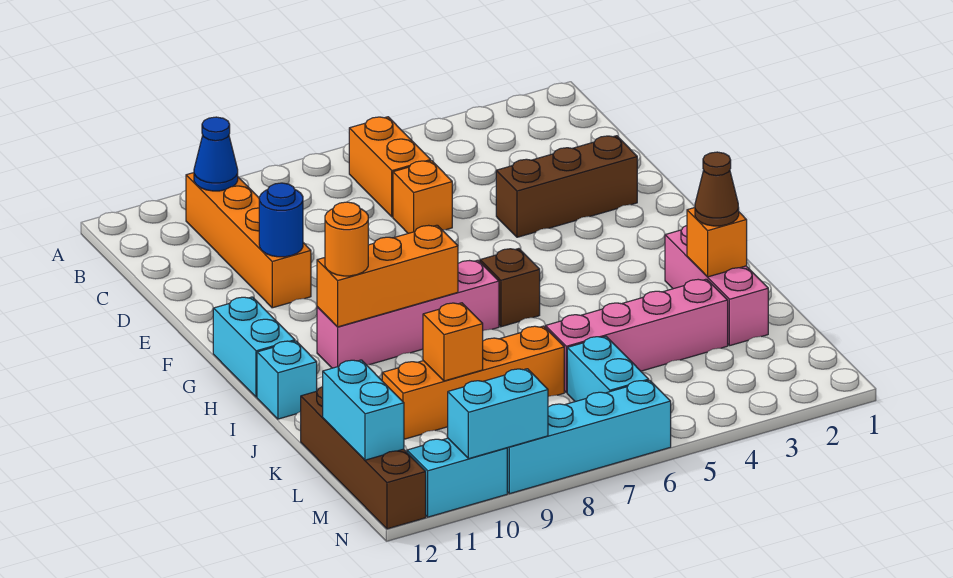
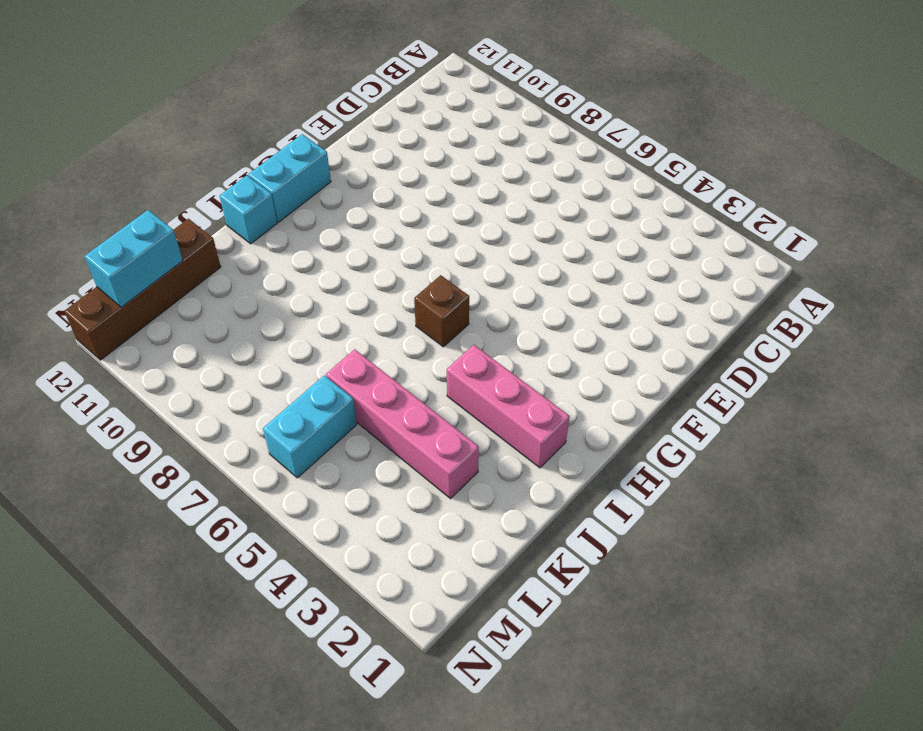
pink brick I2:I4 level 1 -> pink brick I2:K2 level 1
none -> orange brick B6:C6 level 1
none -> orange brick B10:E10 level 1
none -> orange brick D6 level 1

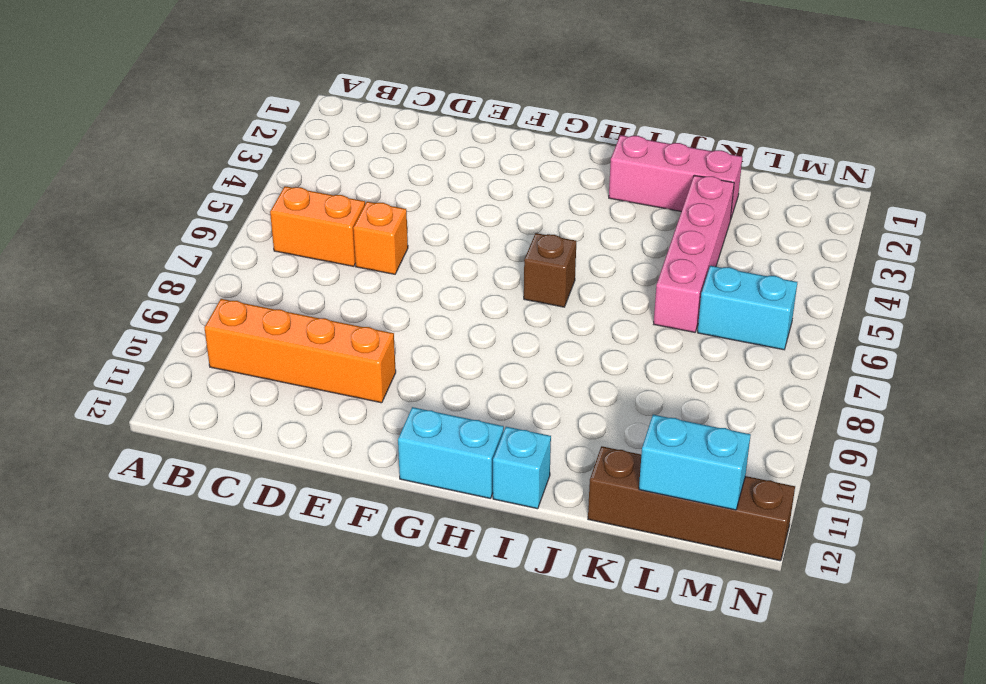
none -> brown brick E2:E4 level 1
none -> pink brick H7:H10 level 1
none -> orange brick K7:K10 level 1

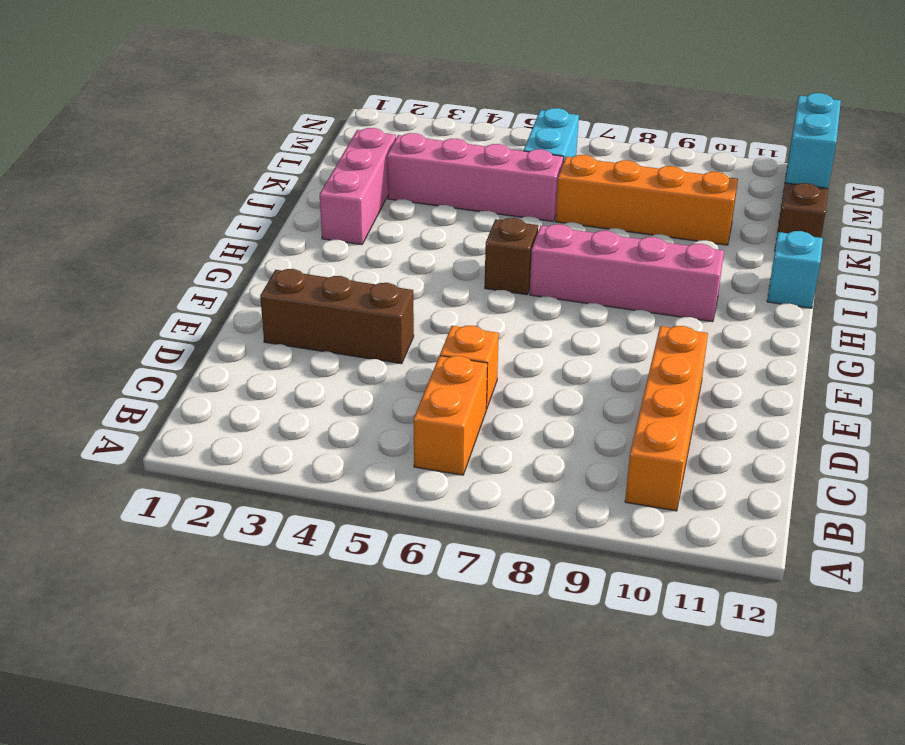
none -> cyan brick G12:H12 level 1
none -> cyan brick N6:N9 level 1
none -> cyan brick N10:N11 level 1

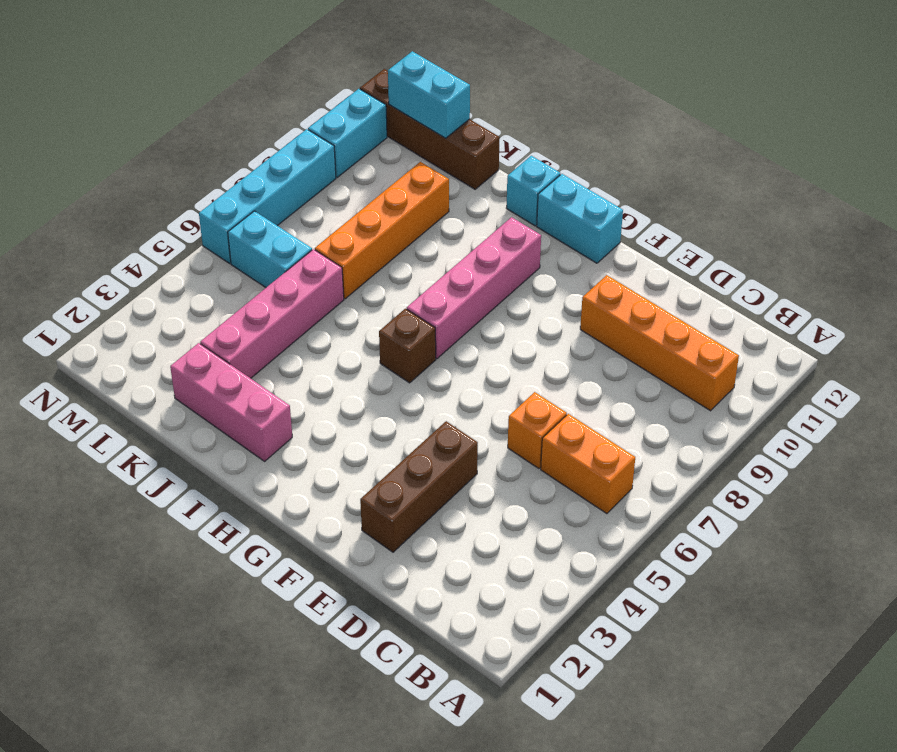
none -> blue cone B10 level 2
none -> blue round brick E10 level 2
none -> orange brick H8:H10 level 2

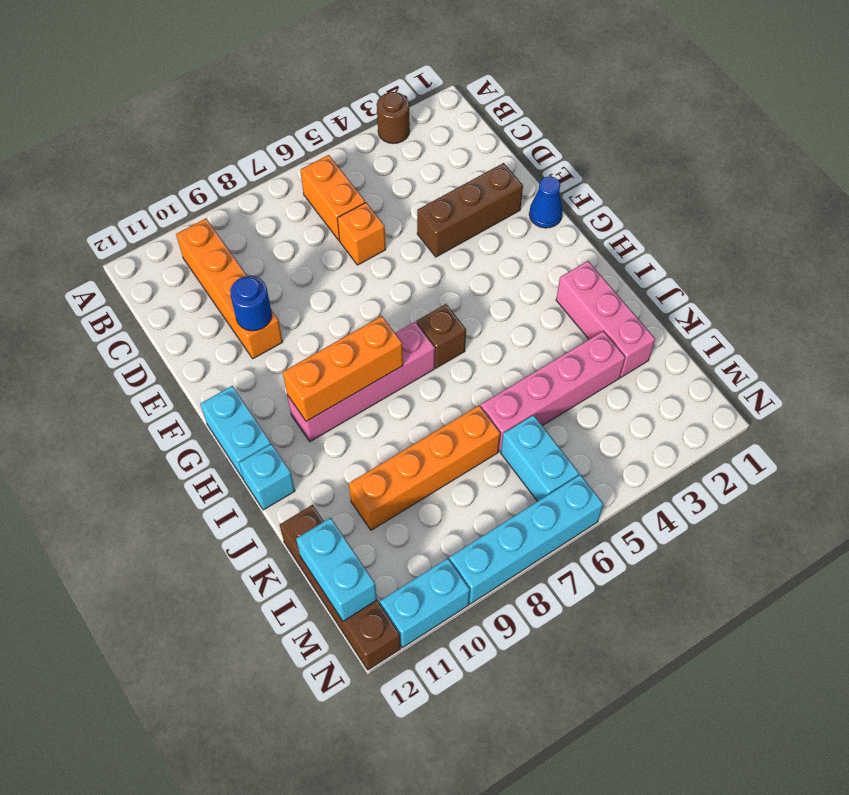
brown round brick A3 level 1 -> none
blue cone F1 level 1 -> blue cone B10 level 2
none -> orange brick J2 level 2
none -> orange brick K9 level 2
none -> cyan brick N9:N10 level 2

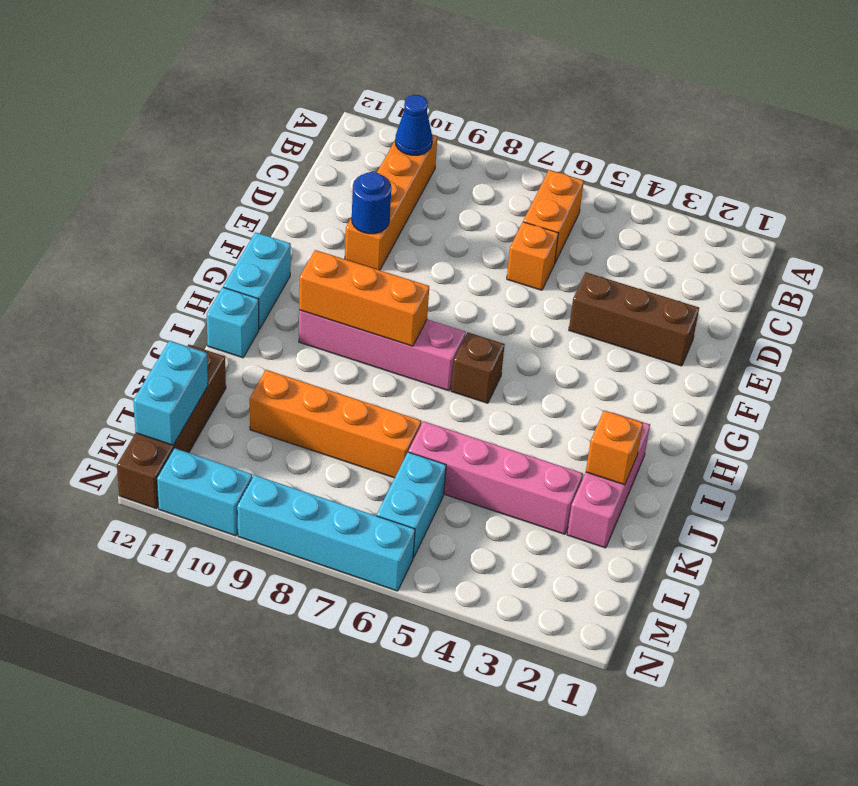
none -> orange brick K9 level 2
none -> cyan brick N9:N10 level 2
none -> orange round brick H10 level 3

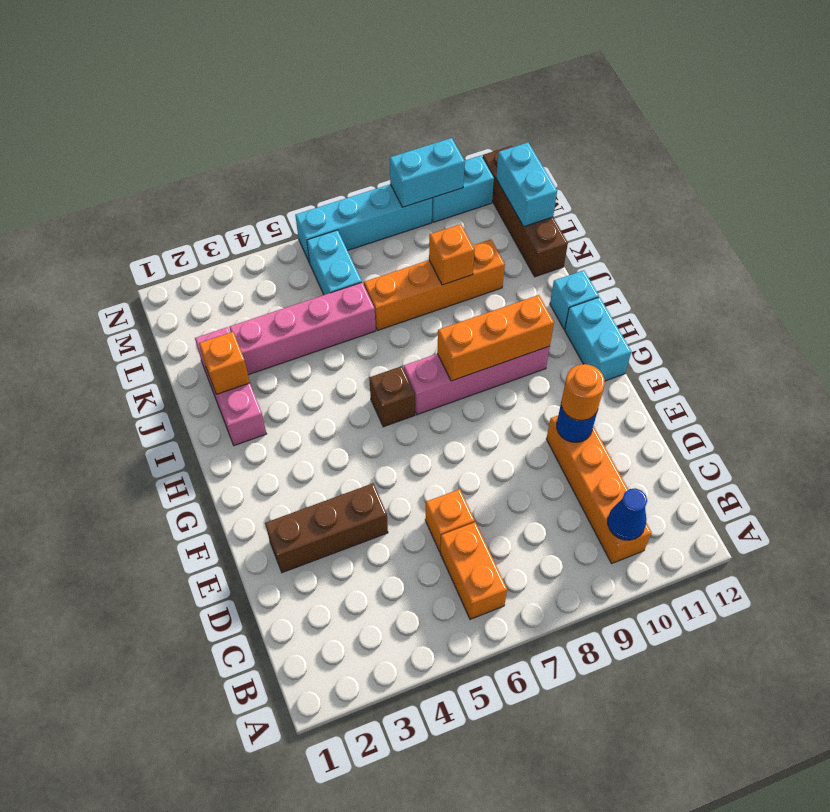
orange round brick E10 level 3 -> orange round brick H10 level 3
none -> brown cone J2 level 3

